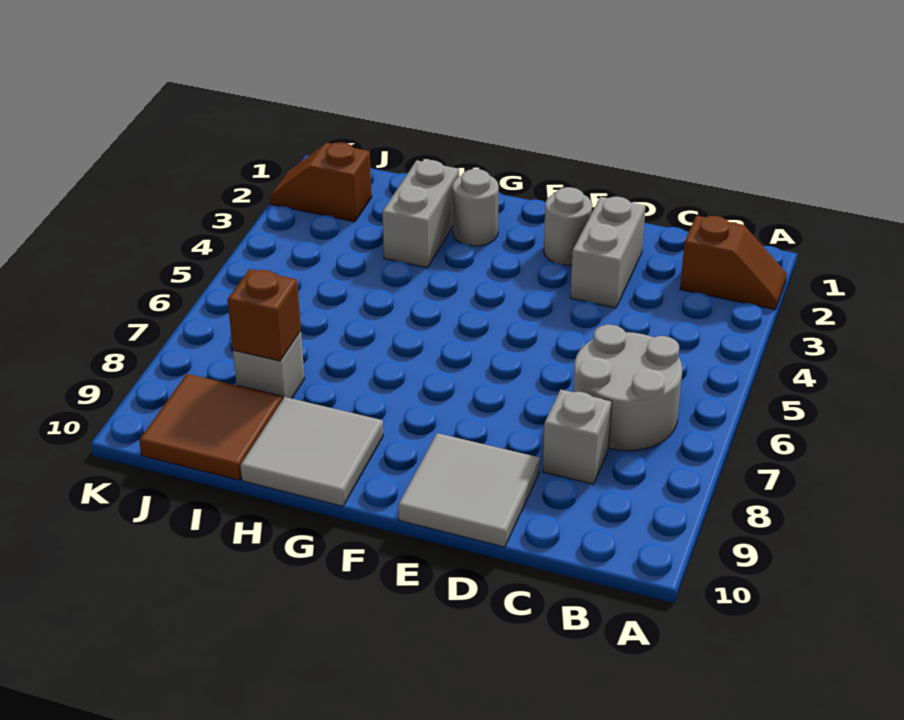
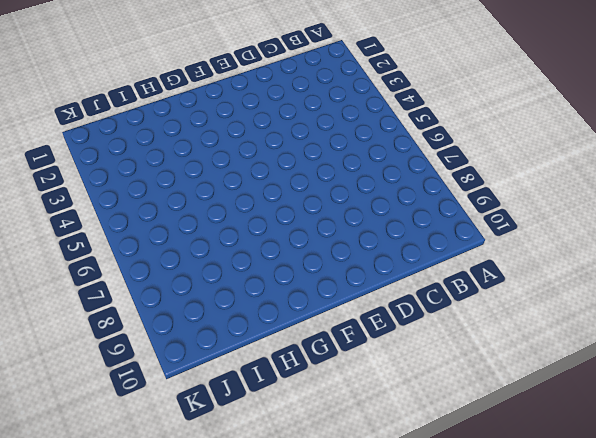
none -> brown slope A2:B2 level 1 top B
none -> grey round brick B6:C7 level 1
none -> grey brick C8 level 1

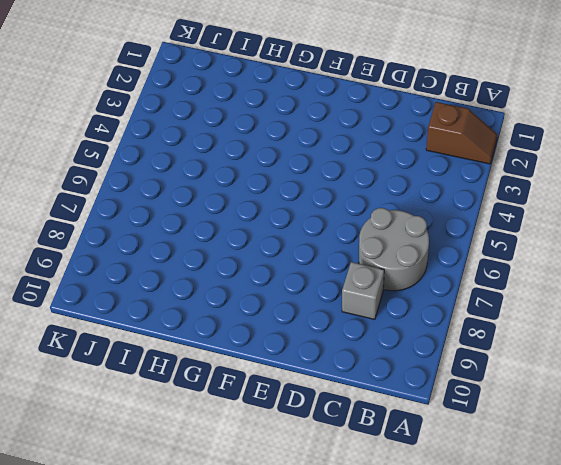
none -> grey brick D2:D3 level 1
none -> grey tile D9:E10 level 1
none -> grey round brick E2 level 1

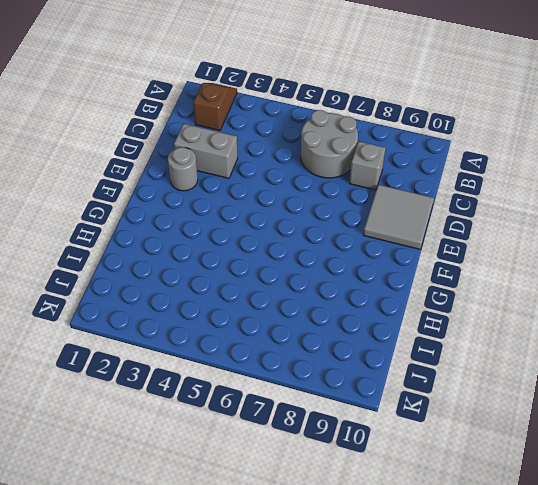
none -> grey round brick G2 level 1
none -> grey tile G9:H10 level 1
none -> grey brick H2:H3 level 1

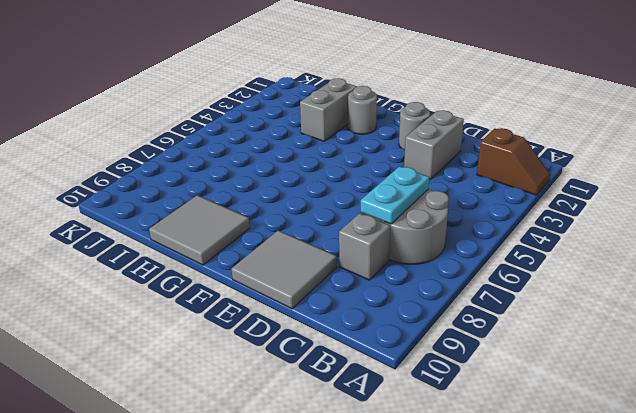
cyan plate C6:C7 level 2 -> none
none -> grey brick I8 level 1
none -> brown tile I9:J10 level 1
none -> brown slope J2:K2 level 1 top J

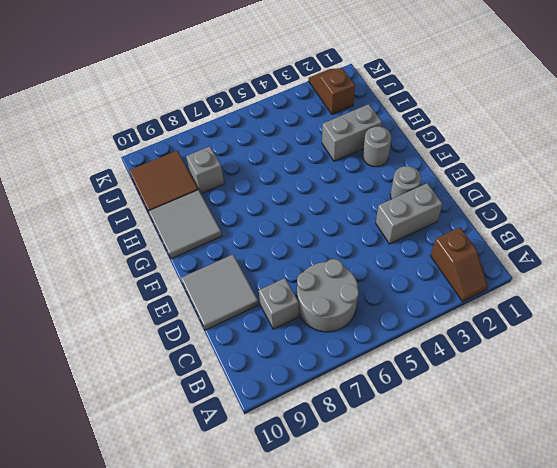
none -> brown brick I8 level 2

